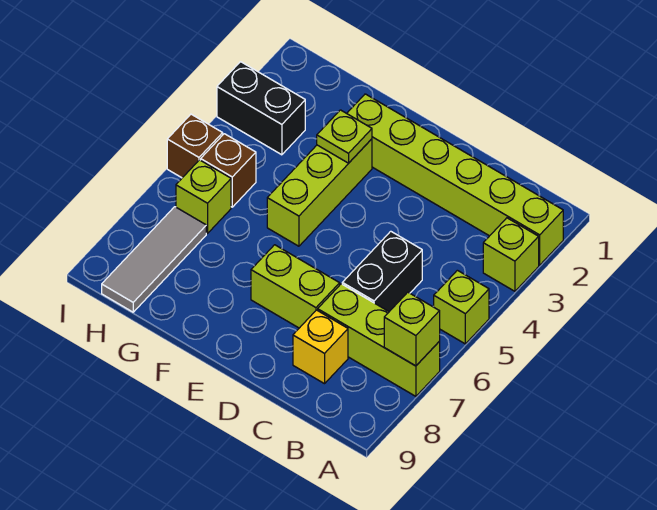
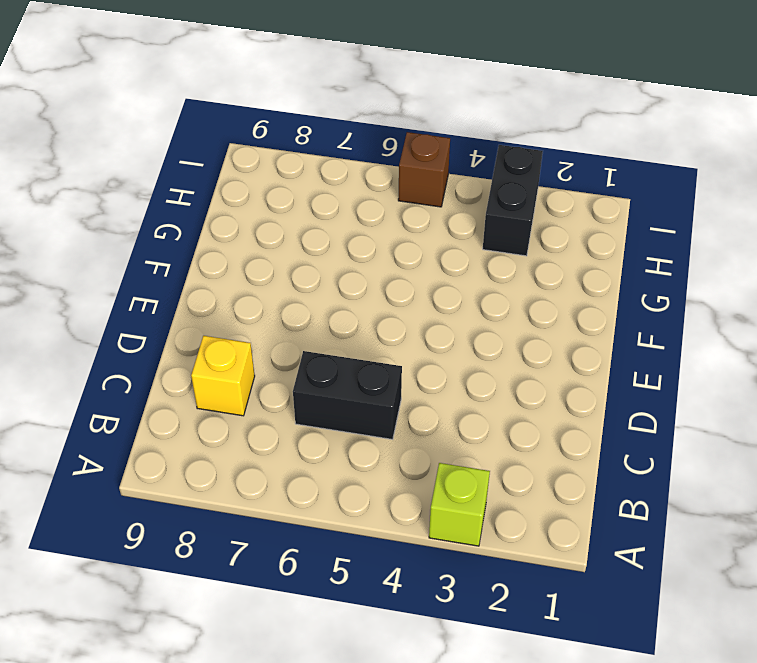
none -> lime brick A2:F2 level 1
none -> lime brick A5 level 1
none -> lime brick A7:C7 level 1

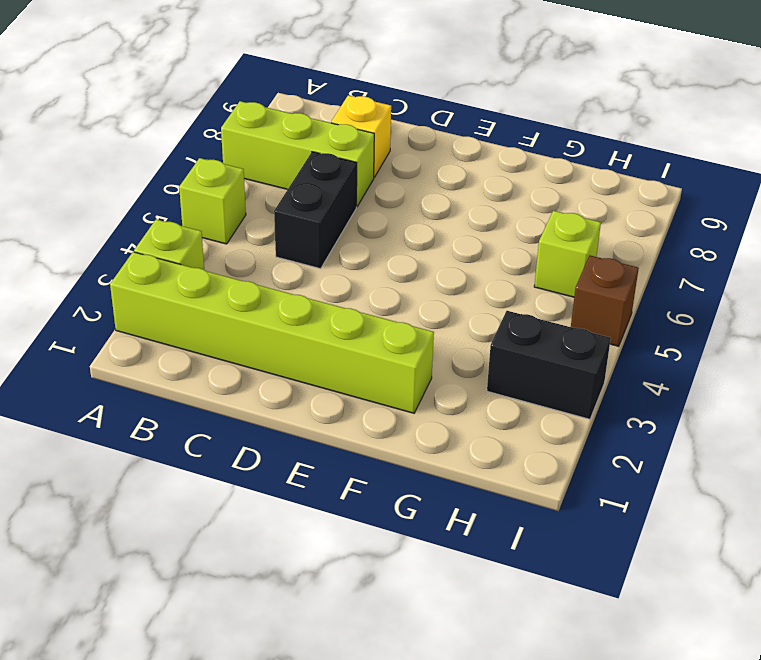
none -> lime brick D7:E7 level 1
none -> lime brick F3:F5 level 1
none -> brown brick H5 level 1

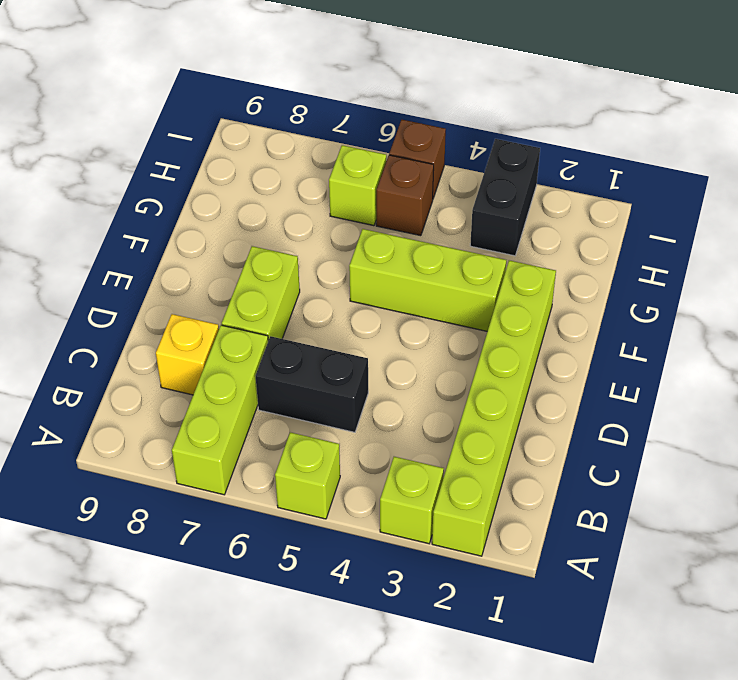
none -> grey tile H7:H9 level 1
none -> lime brick A7 level 2
none -> lime plate F3 level 2

